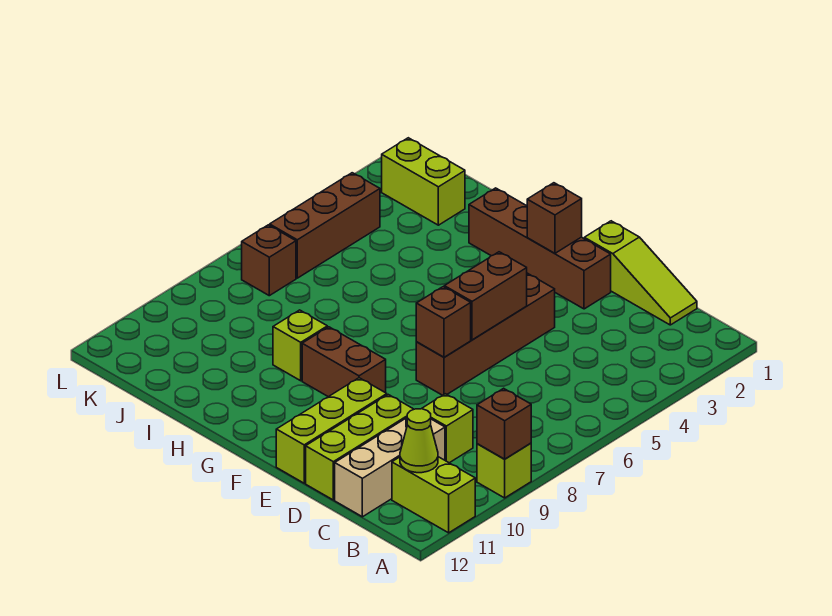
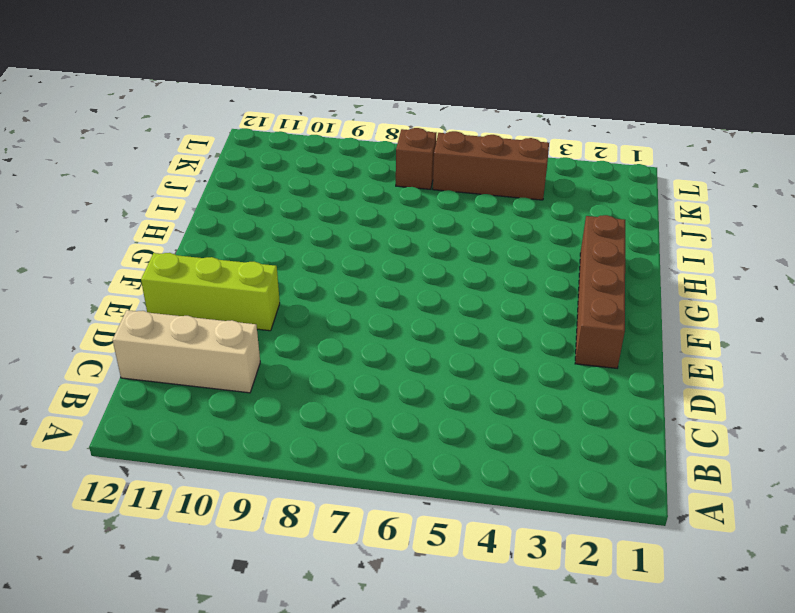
none -> lime brick A9 level 1
none -> lime brick A11:B11 level 1
none -> lime slope C1:E1 level 1 top E

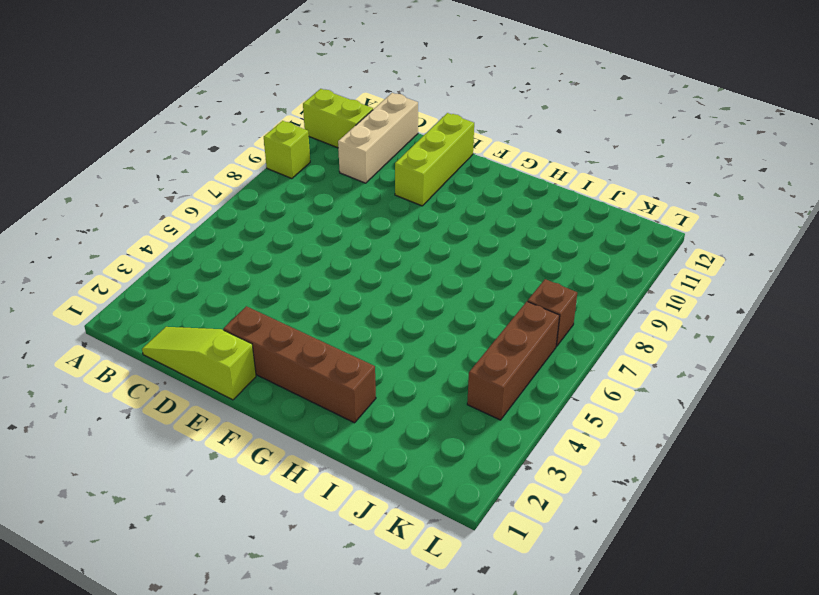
none -> lime brick C9 level 1
none -> lime brick D10:D12 level 1
none -> brown brick E4:E7 level 1

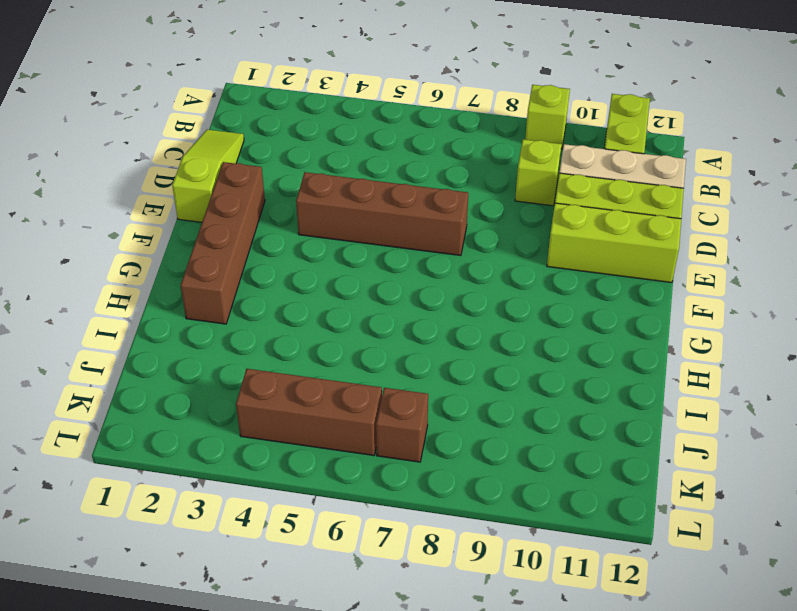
none -> brown brick F9:G9 level 1
none -> lime brick H9 level 1
none -> lime brick J2:K2 level 1

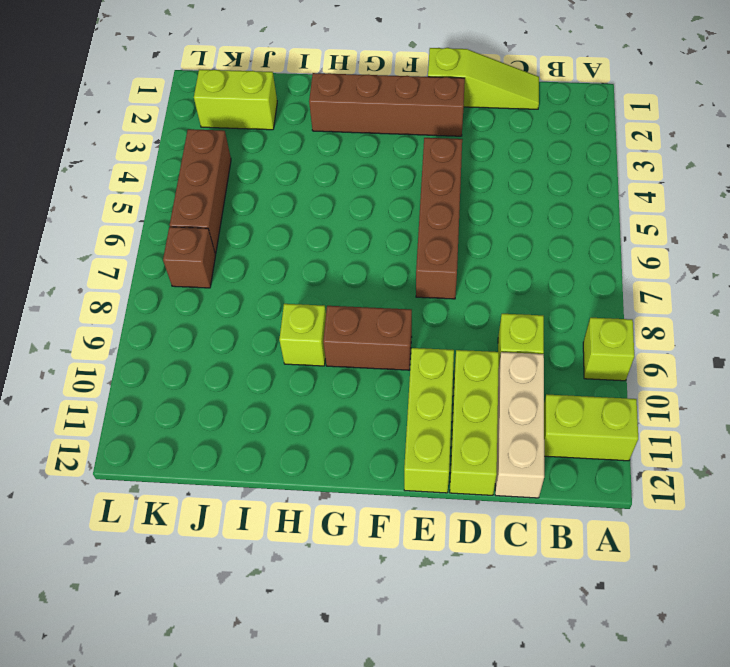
none -> brown brick A9 level 2
none -> lime cone B11 level 2
none -> brown brick E5:E6 level 2

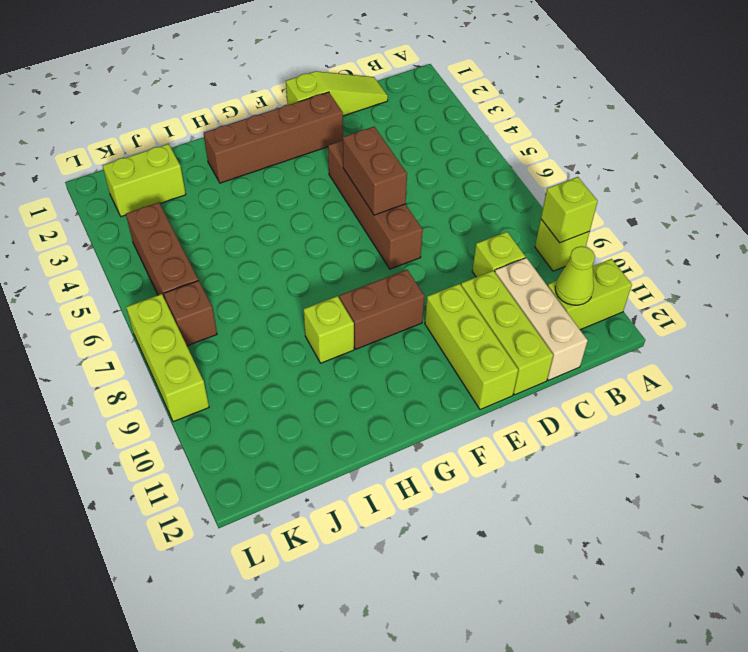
lime brick A9 level 2 -> brown brick A9 level 2
lime brick L7:L9 level 1 -> none
none -> brown brick E7 level 2
none -> brown brick F2 level 2

